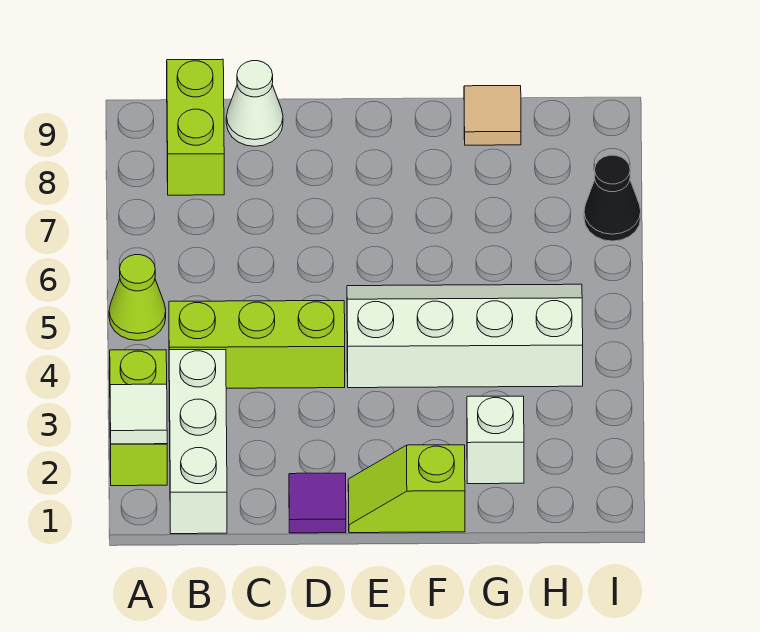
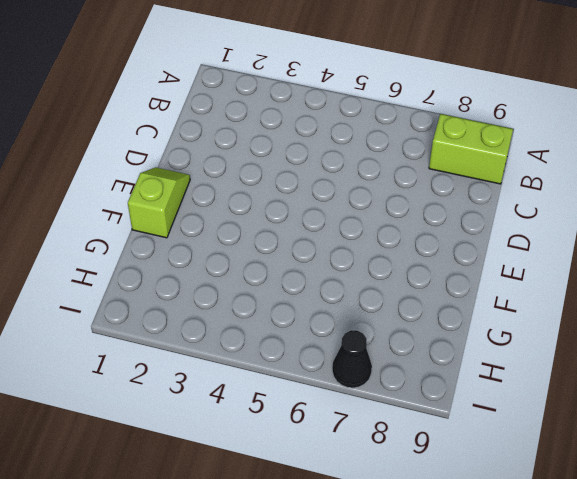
none -> lime brick A2:A3 level 1
none -> lime cone A5 level 1
none -> white brick B1:B3 level 1

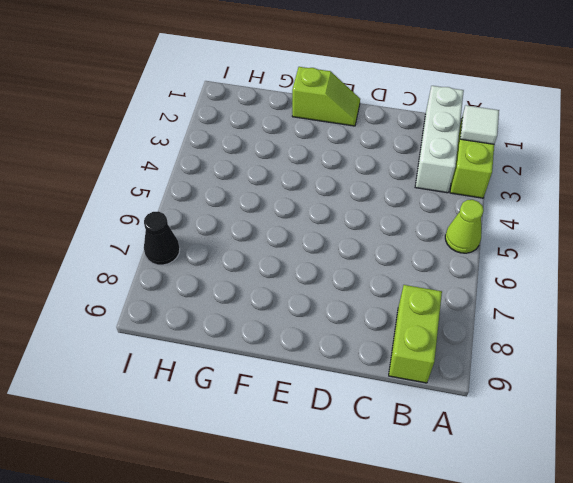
none -> lime brick B4:D4 level 1
none -> white cone C9 level 1
none -> purple tile D1 level 1

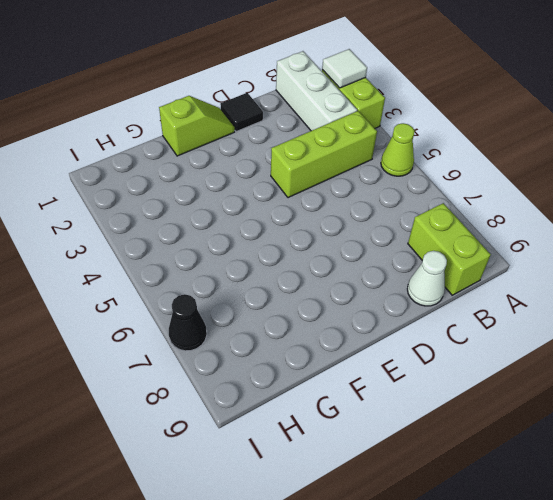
black tile D1 level 1 -> purple tile D1 level 1
none -> white slope E4:H5 level 1 top 4
none -> white brick G2 level 1
none -> tan tile G9 level 1

